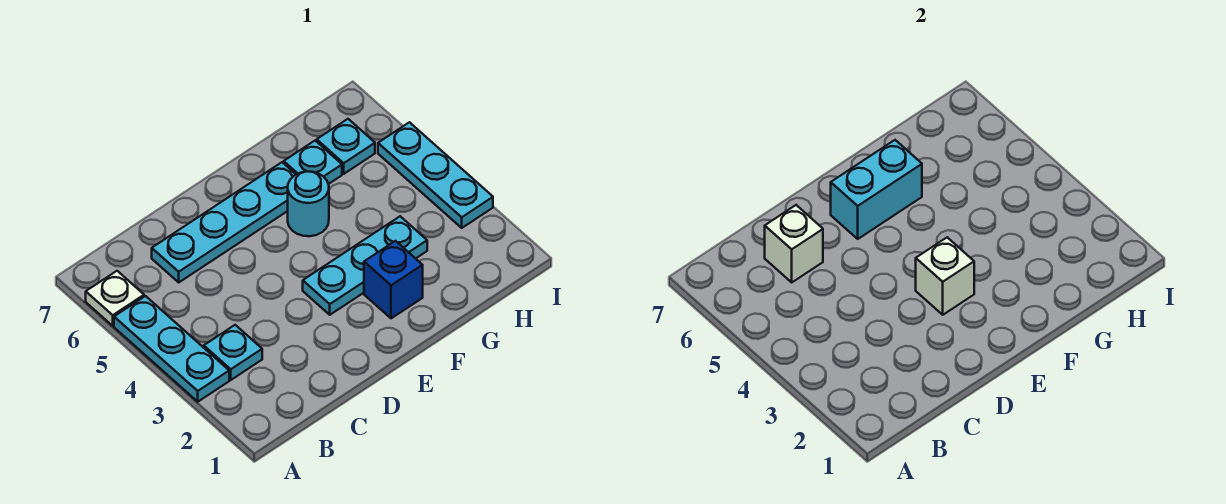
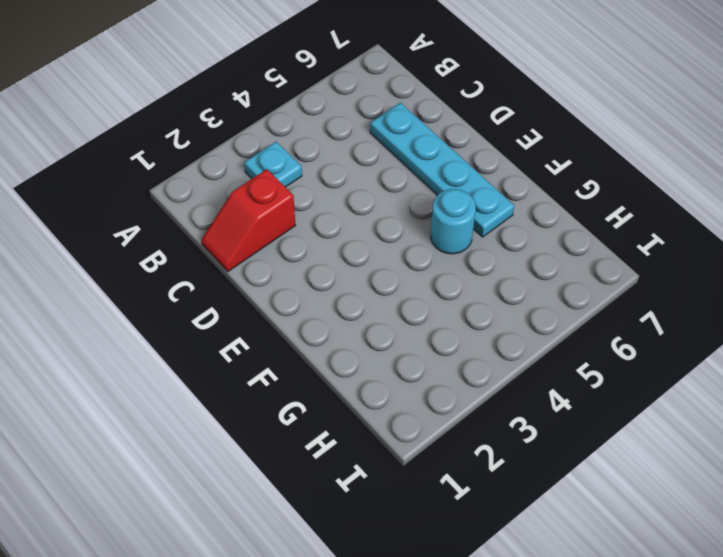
red slope C1:C2 level 1 top 2 -> none
none -> cyan plate A3:A5 level 1
none -> white plate A6 level 1
none -> cyan plate E3:G3 level 1

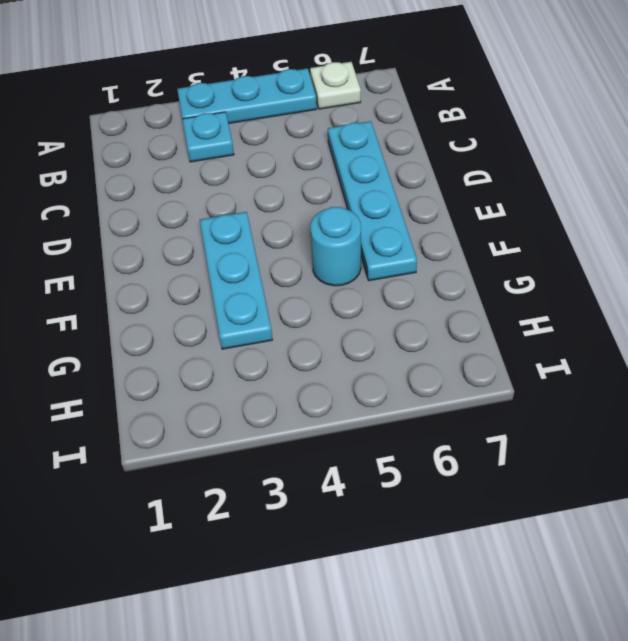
none -> blue brick F2 level 1
none -> cyan plate G6 level 1
none -> cyan plate H6 level 1

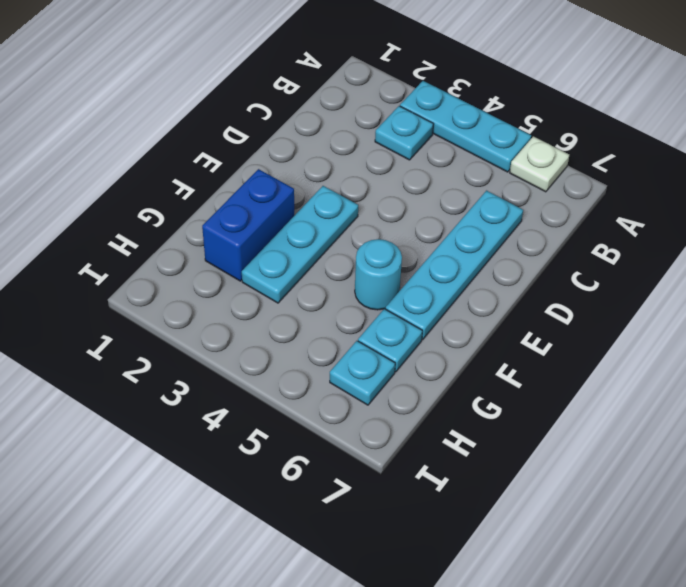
blue brick F2:G2 level 1 -> blue brick F2 level 1
none -> cyan plate I3:I5 level 1
none -> white brick C6 level 2
none -> white brick E3 level 2

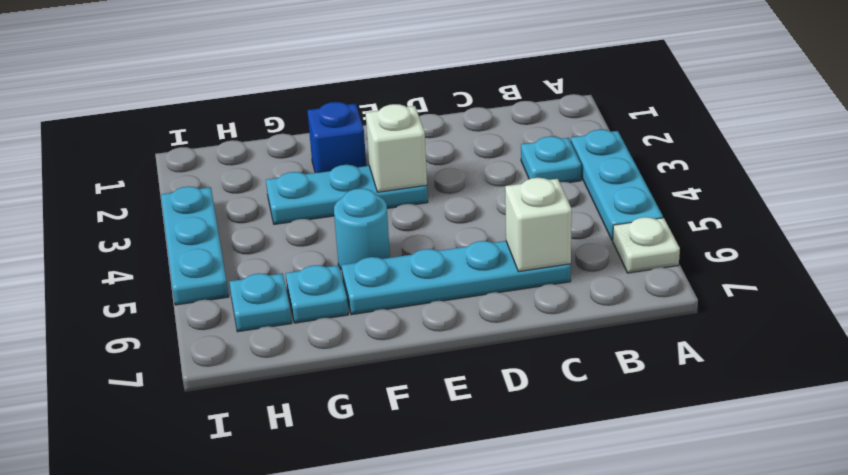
none -> cyan brick E6:F6 level 2

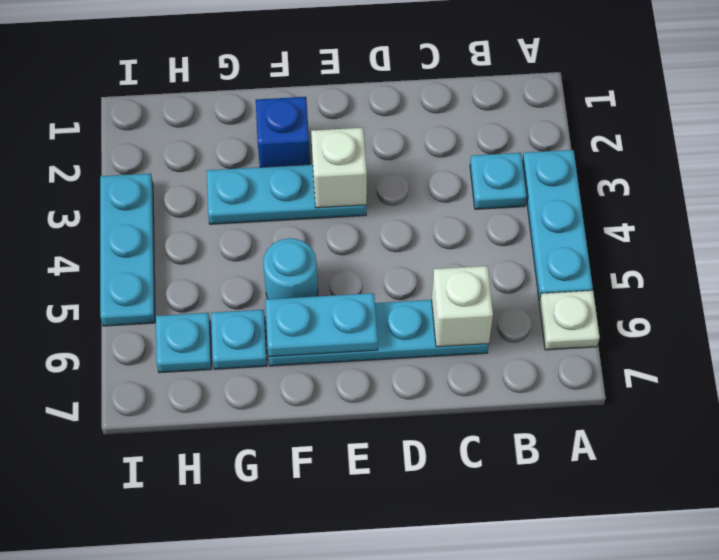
cyan plate E6:F6 level 2 -> cyan brick E6:F6 level 2

